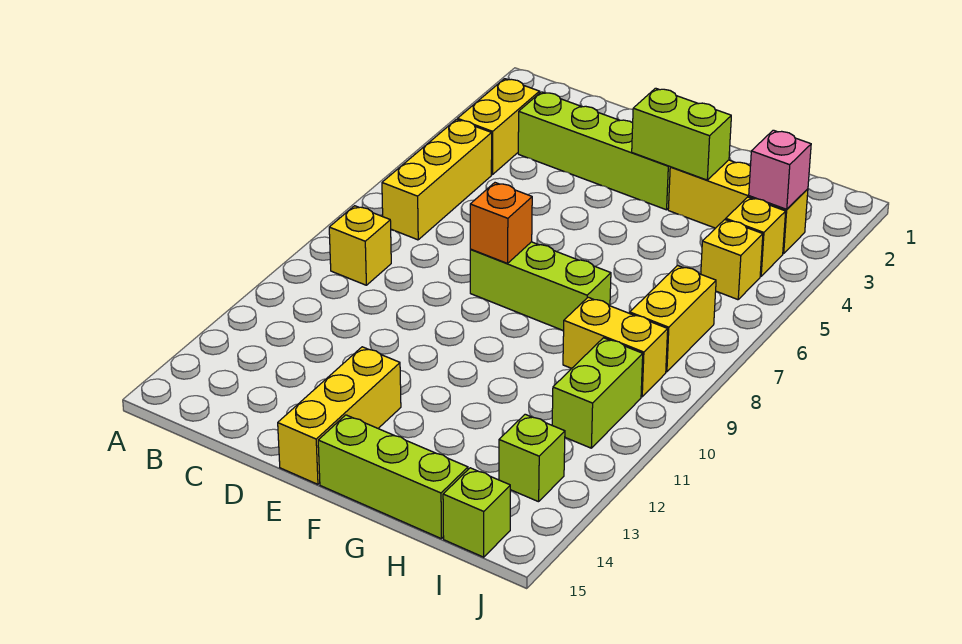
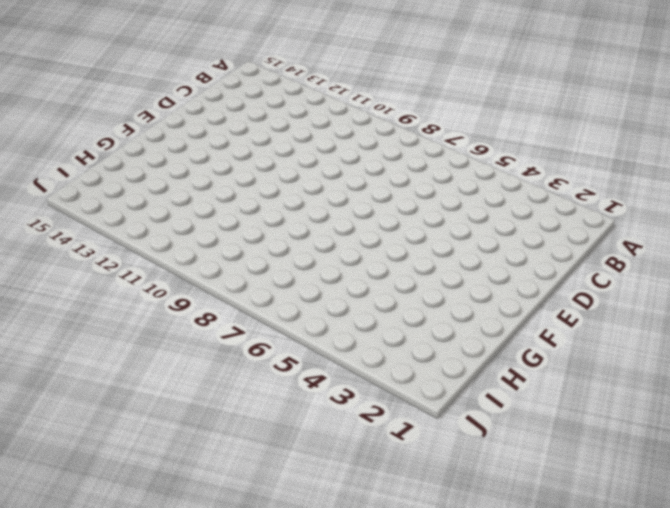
none -> yellow brick B3:B4 level 1
none -> yellow brick B5:B7 level 1
none -> yellow brick B9 level 1

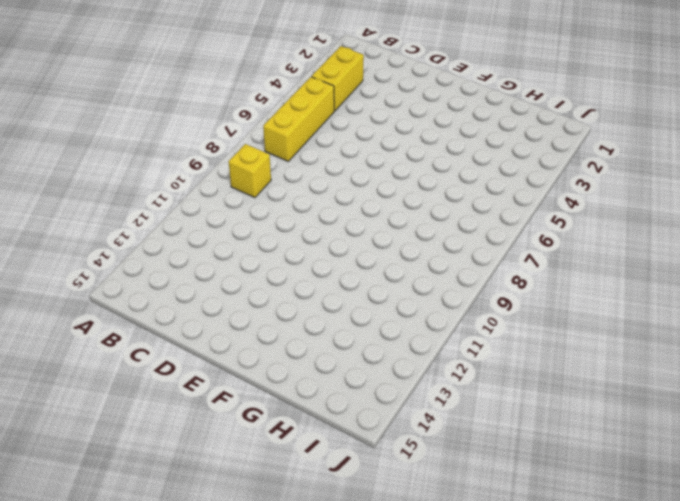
none -> lime brick C3:F3 level 1
none -> lime brick E8:G8 level 1
none -> yellow brick E13:E15 level 1

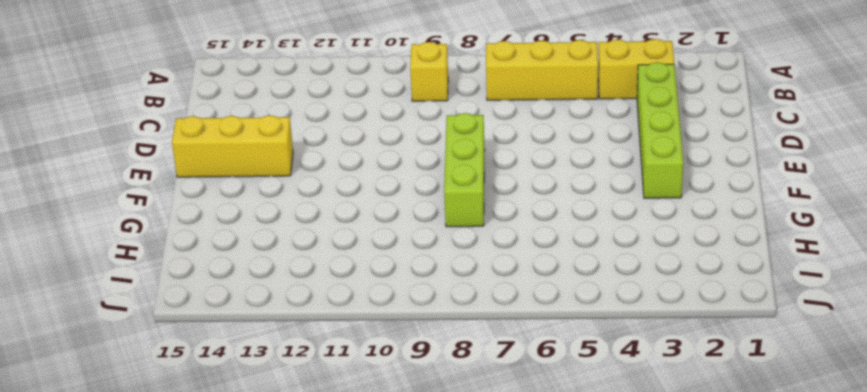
none -> lime brick F15:H15 level 1
none -> yellow brick G3:I3 level 1
none -> yellow brick H9:I9 level 1

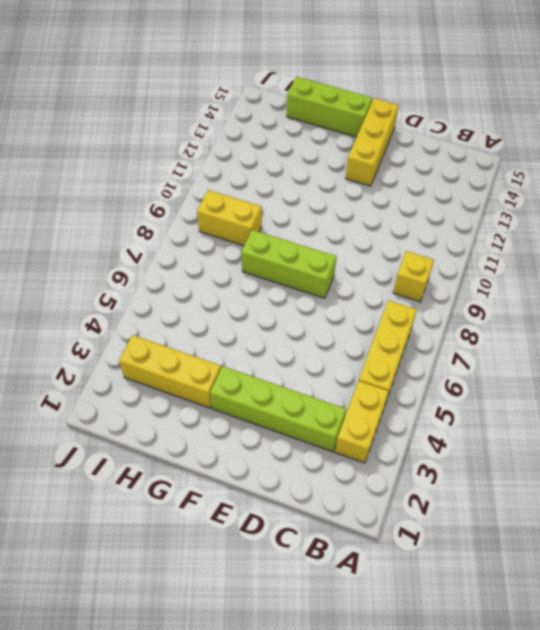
none -> yellow brick I4 level 1
none -> yellow brick I5 level 1
none -> yellow brick I7:I8 level 1

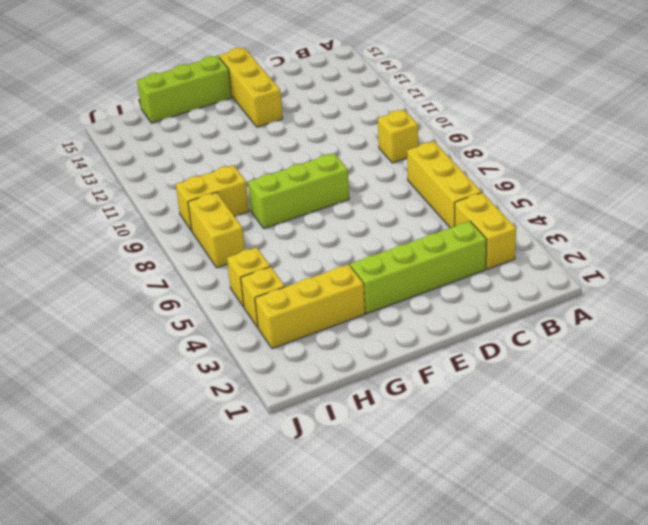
none -> lime brick I10:I11 level 1
none -> lime brick I13 level 1
none -> lime brick I15 level 1

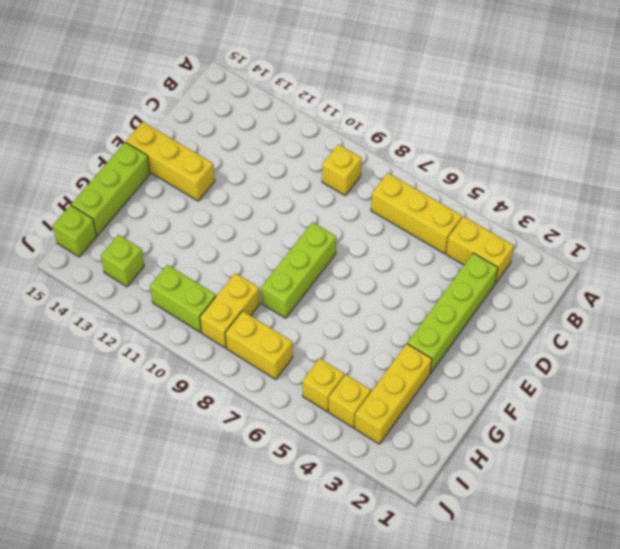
none -> orange brick E8 level 2
none -> lime brick F3:G3 level 2
none -> pink brick I3 level 2

